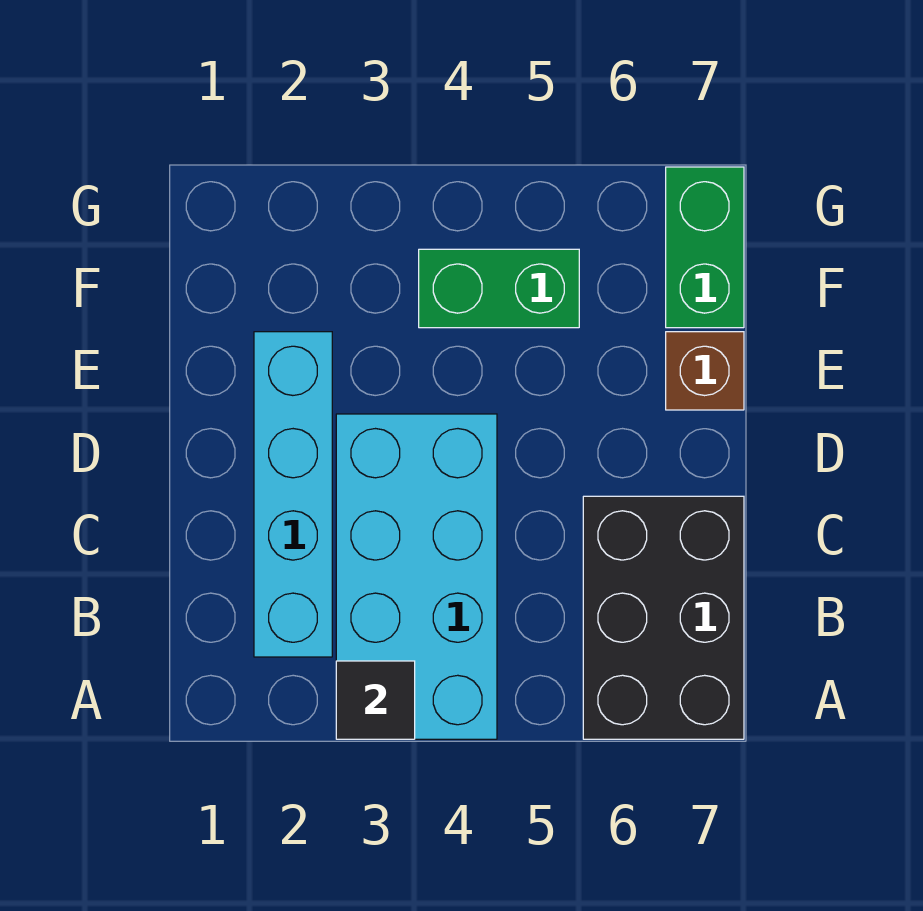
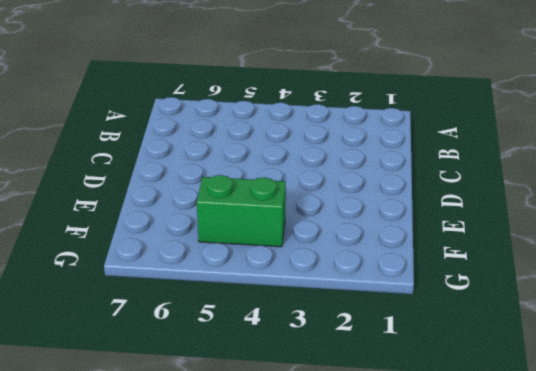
none -> cyan brick A3:D4 level 1
none -> black brick A6:C7 level 1

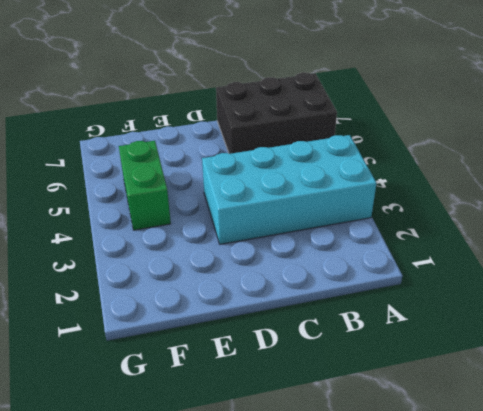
none -> cyan brick B2:E2 level 1
none -> brown brick E7 level 1

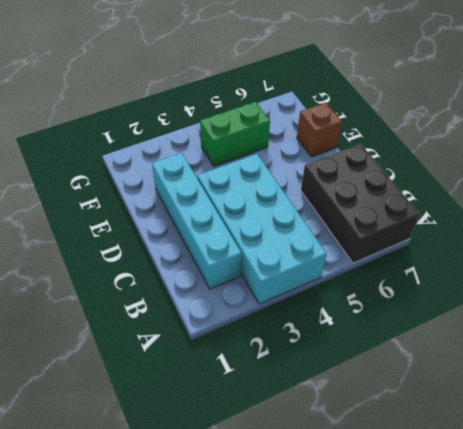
none -> green brick F7:G7 level 1
none -> black tile A3 level 2

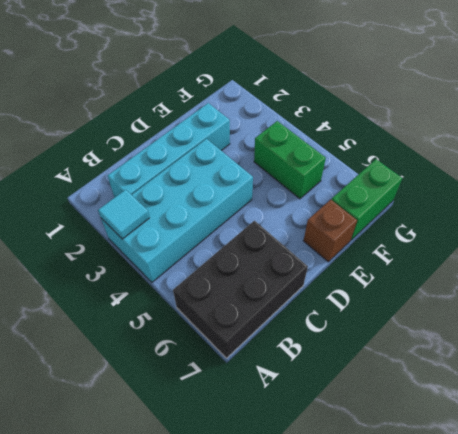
cyan tile A3 level 2 -> black tile A3 level 2

